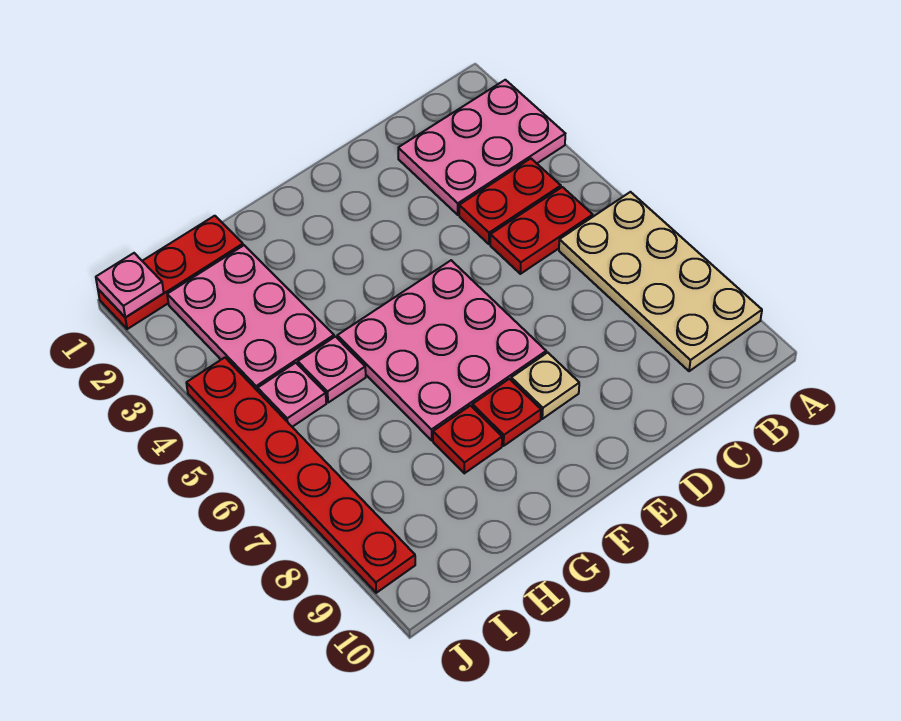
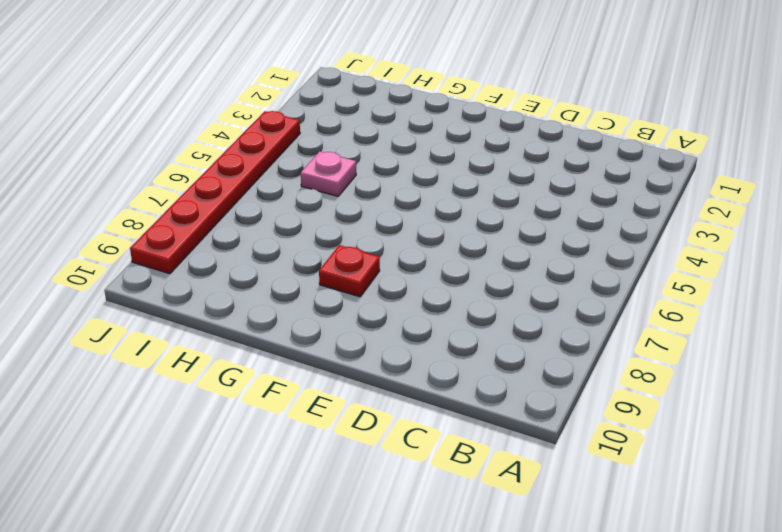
none -> pink plate A2:C3 level 1
none -> tan plate A6:B9 level 1
none -> red plate B4:C4 level 1

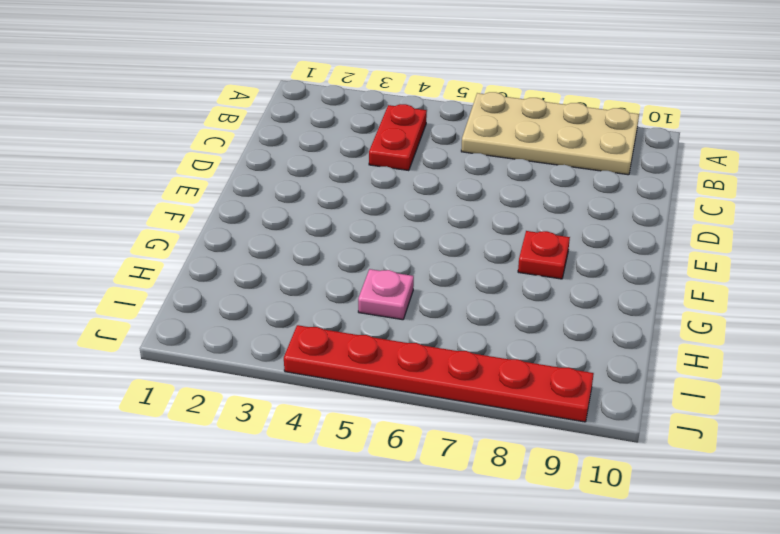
none -> pink plate A2:C3 level 1
none -> red plate B5:C5 level 1
none -> pink plate E5:G7 level 1

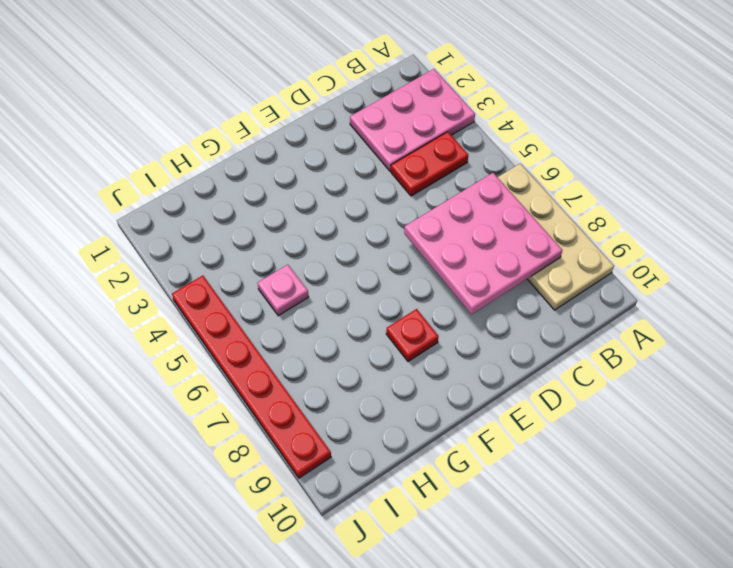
pink plate B6:D8 level 2 -> pink plate E5:G7 level 1
none -> red plate B5:C5 level 1
none -> tan plate E8 level 1
none -> red plate G8 level 1

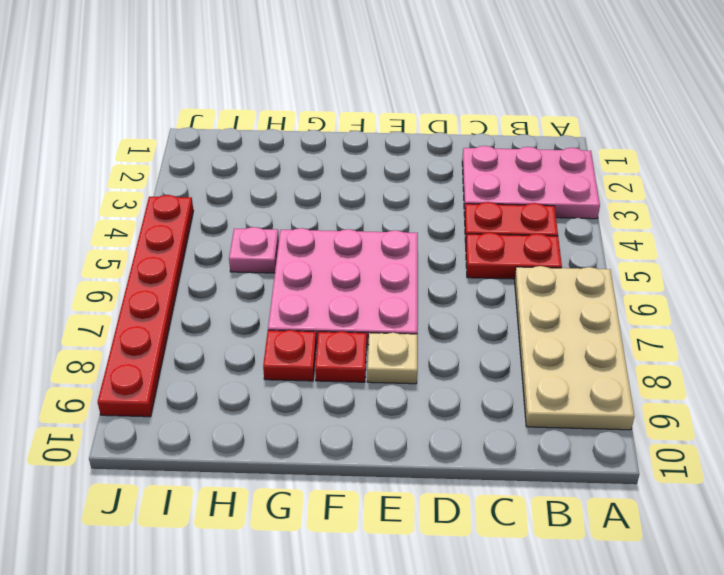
none -> red plate H1:J1 level 1
none -> pink plate H2:I4 level 1
none -> pink plate I5 level 1

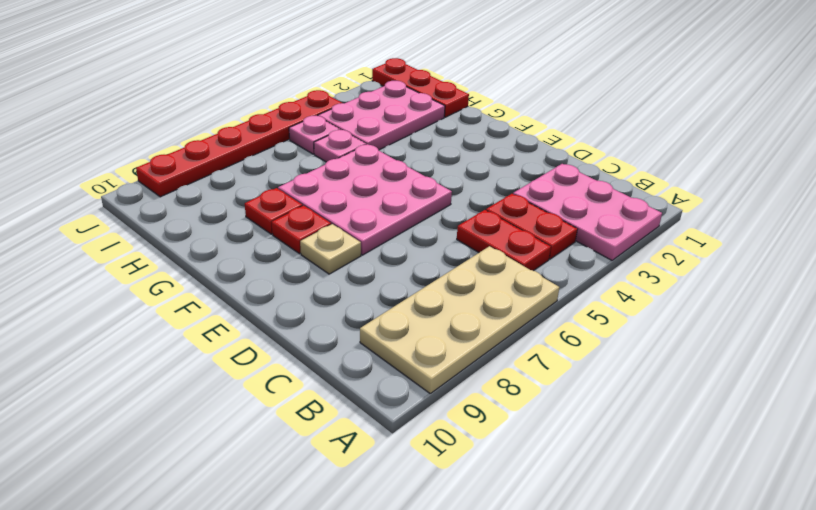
none -> pink plate J1 level 2

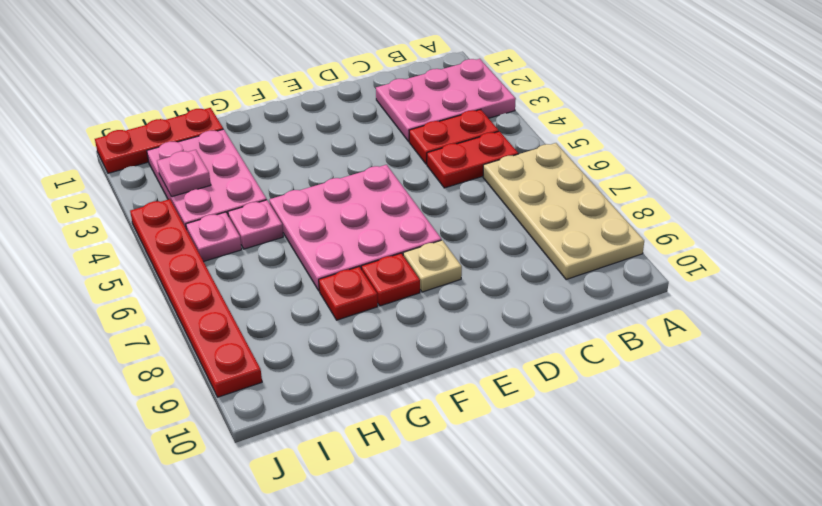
pink plate I3 level 2 -> pink plate J1 level 2

